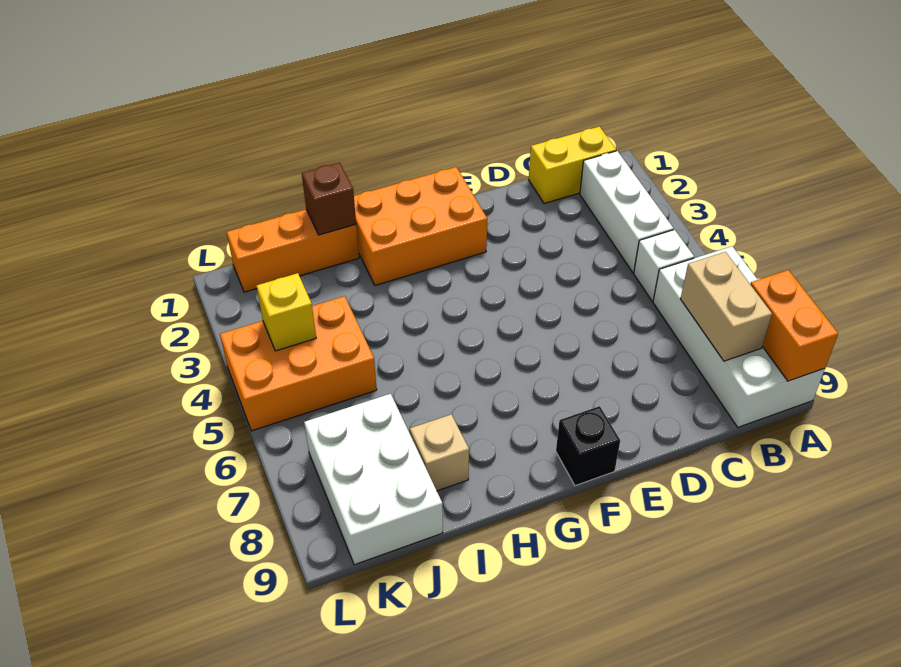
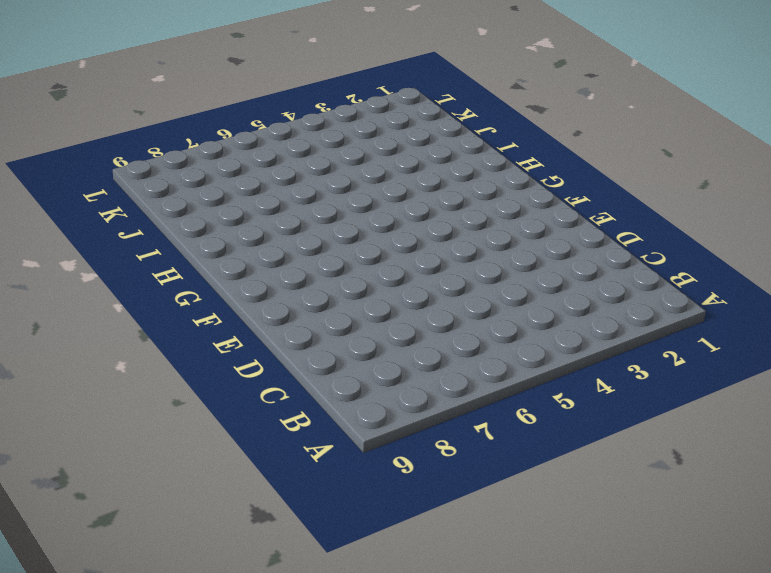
none -> white brick A6:B9 level 1
none -> yellow brick B1:C1 level 1
none -> white brick B2:B4 level 1

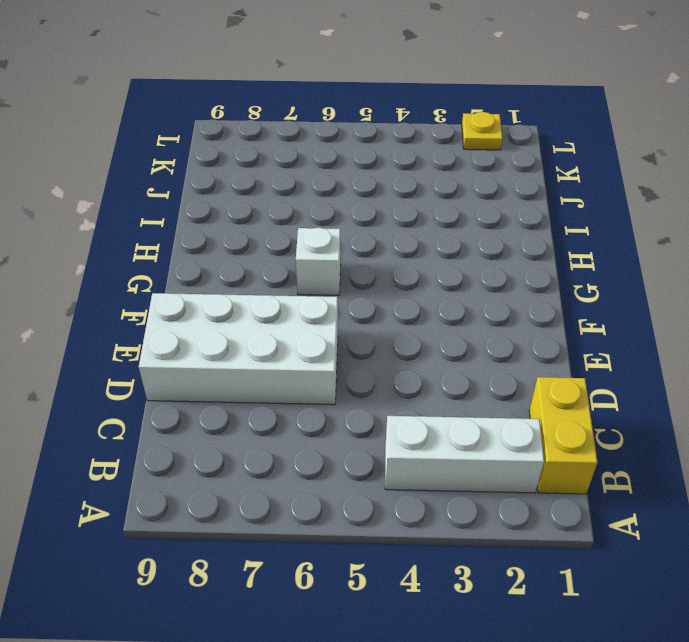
white brick D6:E9 level 1 -> white brick A6:B9 level 1
white brick G6 level 1 -> white brick B5 level 1
yellow plate L2 level 1 -> none
none -> orange brick F1:H2 level 1
none -> black brick F9 level 1
none -> orange brick I1:K1 level 1

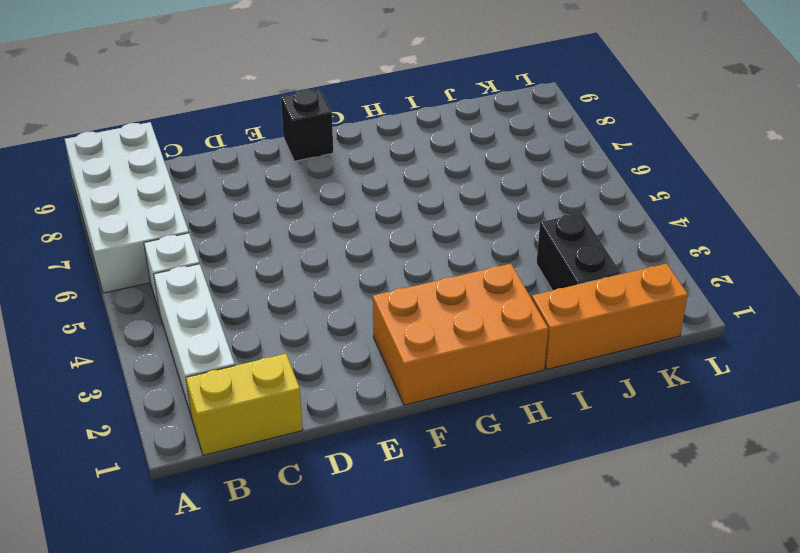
black brick J2:J3 level 1 -> none
none -> tan brick I8 level 1
none -> orange brick J4:L5 level 1
none -> white brick J7:K9 level 1

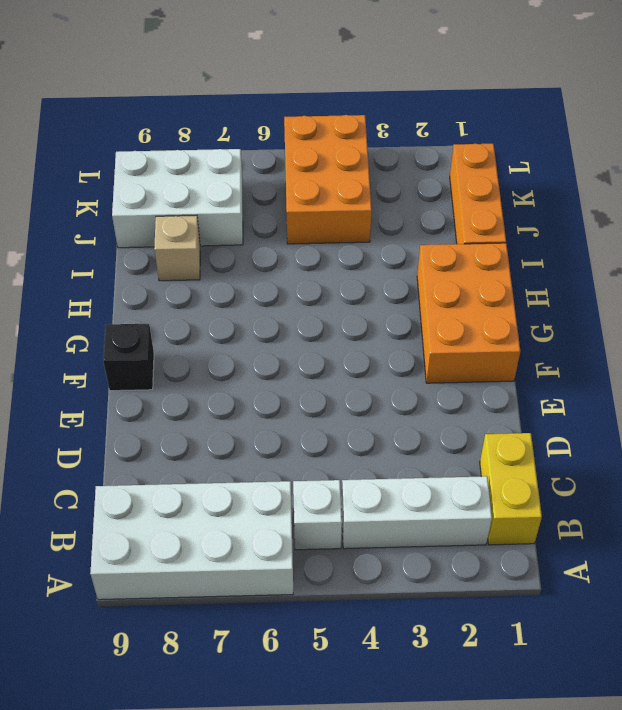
none -> orange brick A8:A9 level 2
none -> tan brick B7:B8 level 2
none -> brown brick I1 level 2

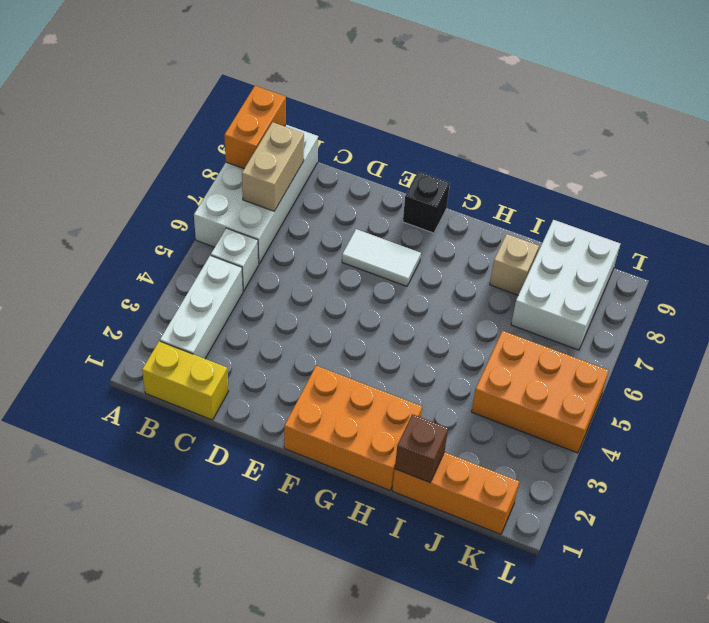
white tile E7:F7 level 1 -> none
none -> yellow brick K4 level 2

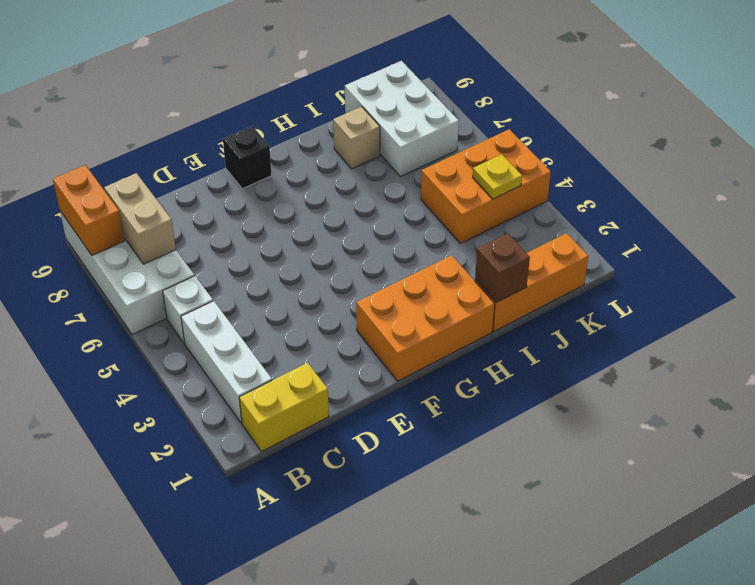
yellow plate K4 level 2 -> yellow brick K4 level 2

